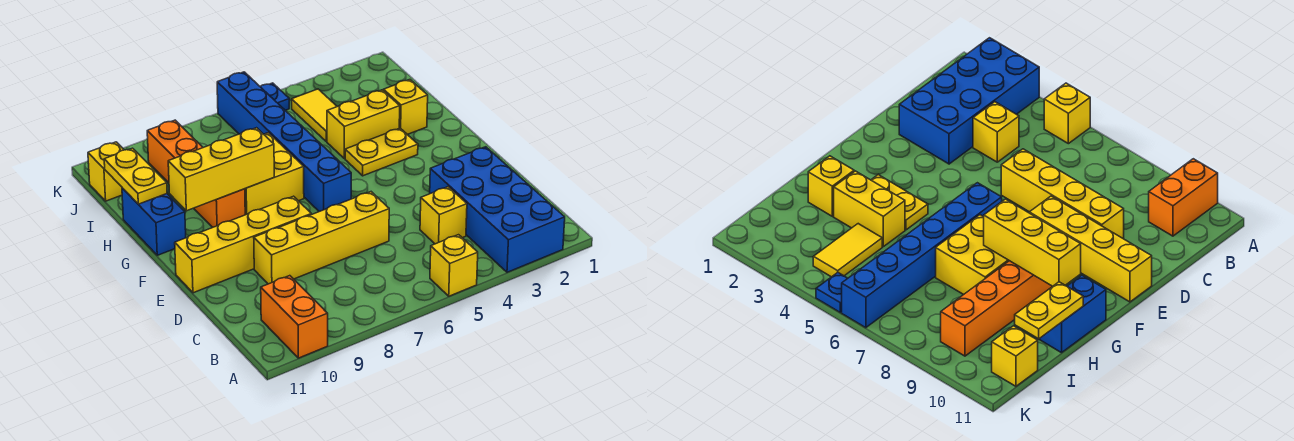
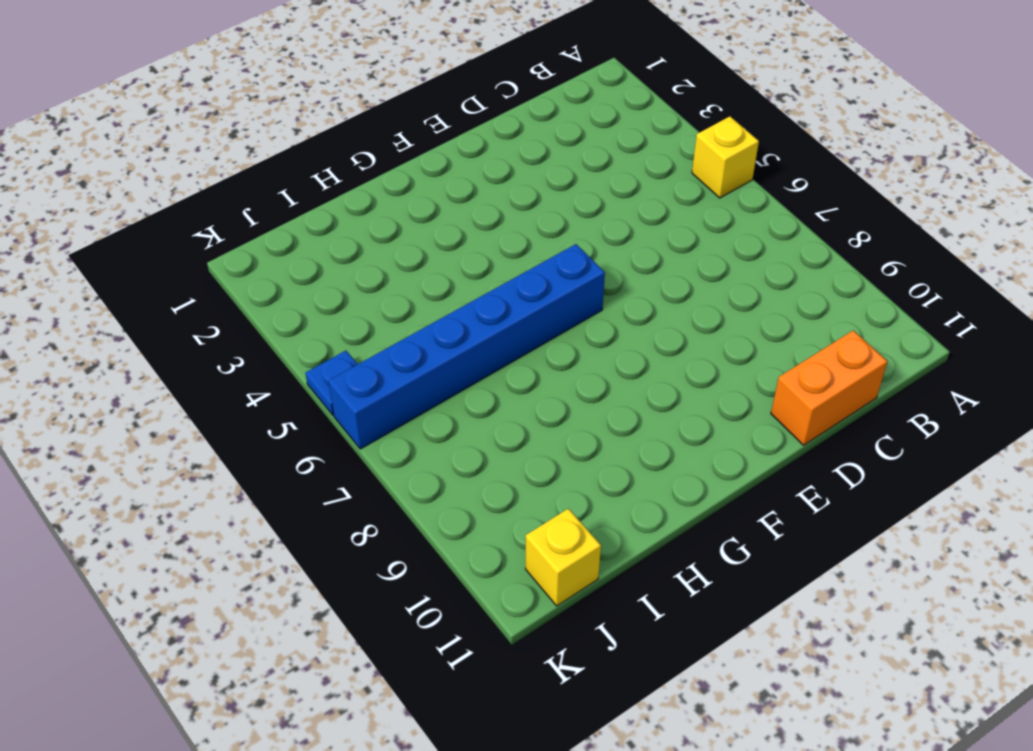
orange brick C11:D11 level 1 -> orange brick A10:B10 level 1
none -> blue brick A2:D3 level 1
none -> yellow brick C4 level 1
none -> yellow brick D6:D9 level 1

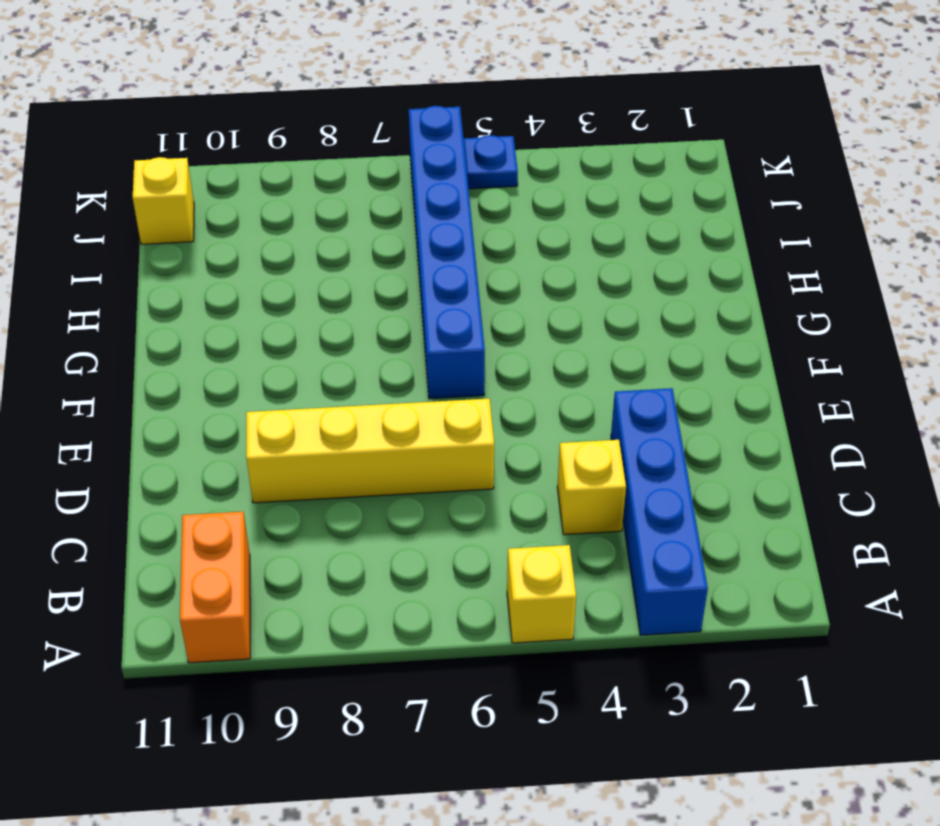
blue brick A3:D3 level 1 -> blue brick A2:D3 level 1
none -> yellow brick E8:E11 level 1
none -> yellow plate G3:G4 level 1
none -> yellow brick G7:H8 level 1

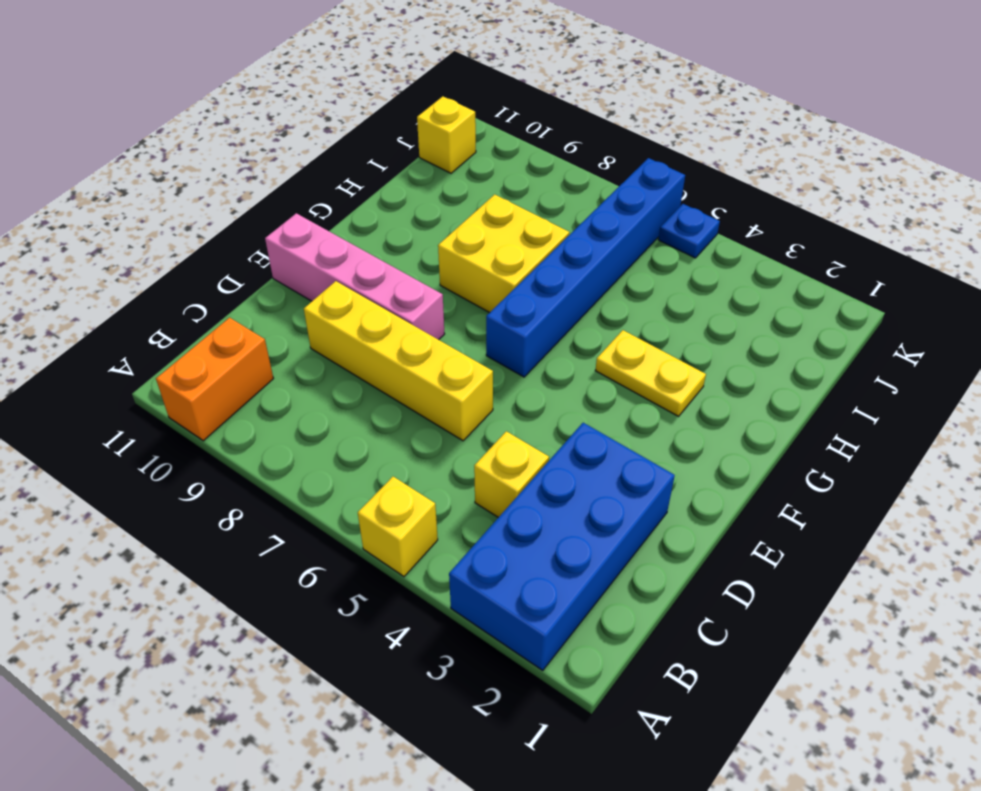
pink brick E8:E11 level 1 -> yellow brick E8:E11 level 1
none -> orange brick G9:J9 level 1
none -> blue brick G11:H11 level 1
none -> yellow brick H2 level 1

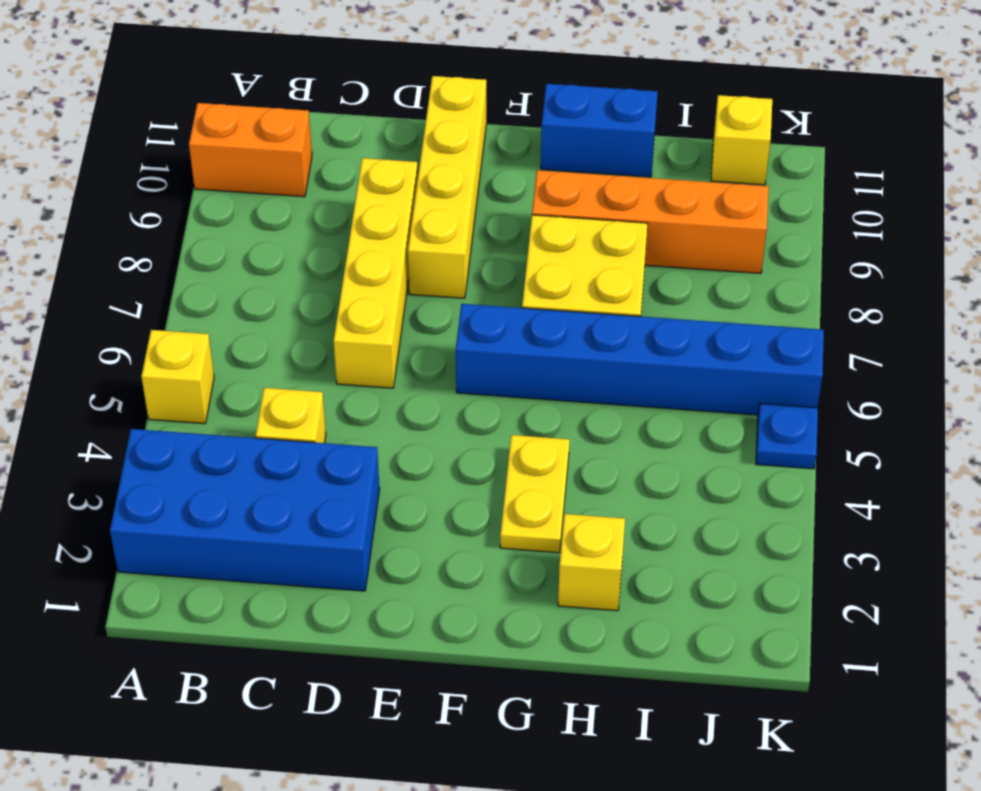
none -> yellow brick H3:H4 level 1
none -> yellow tile I4:J4 level 1
none -> yellow brick G8:G10 level 2

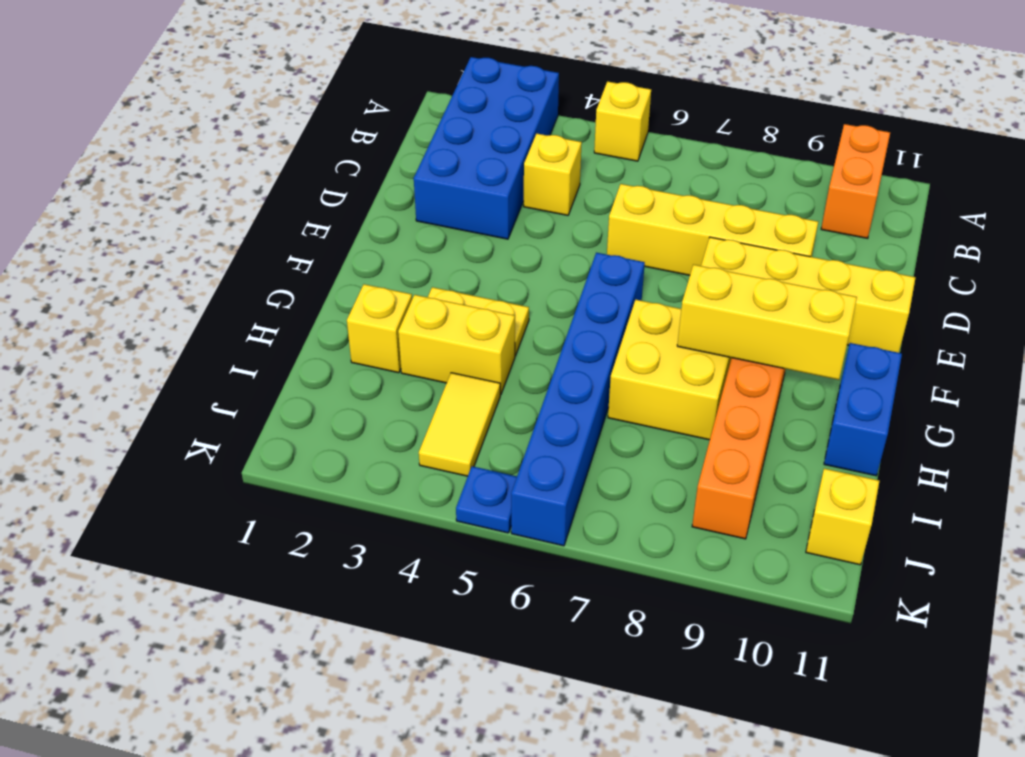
none -> yellow plate H11:I11 level 2

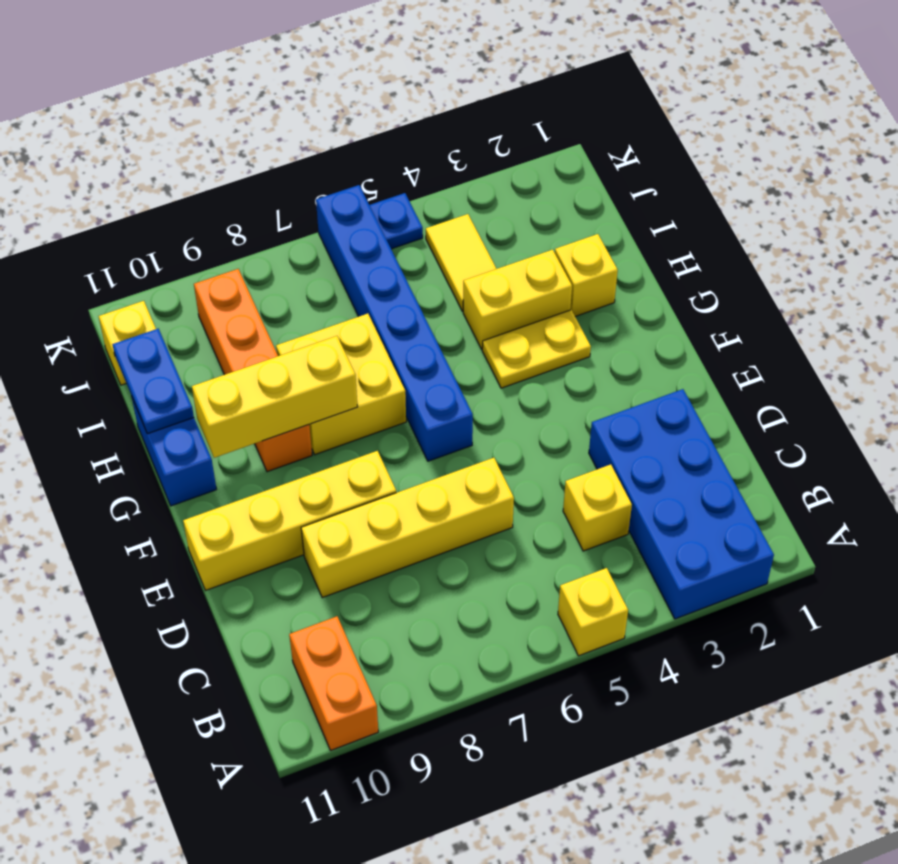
blue plate H11:I11 level 2 -> yellow plate H11:I11 level 2

